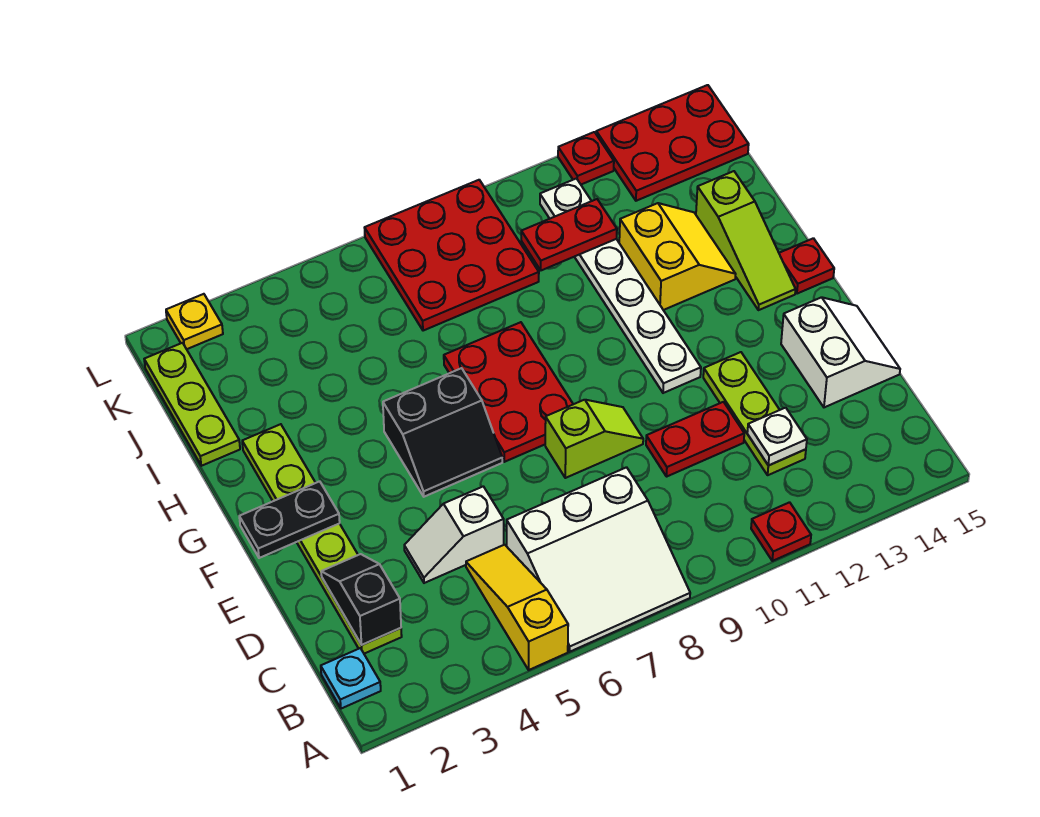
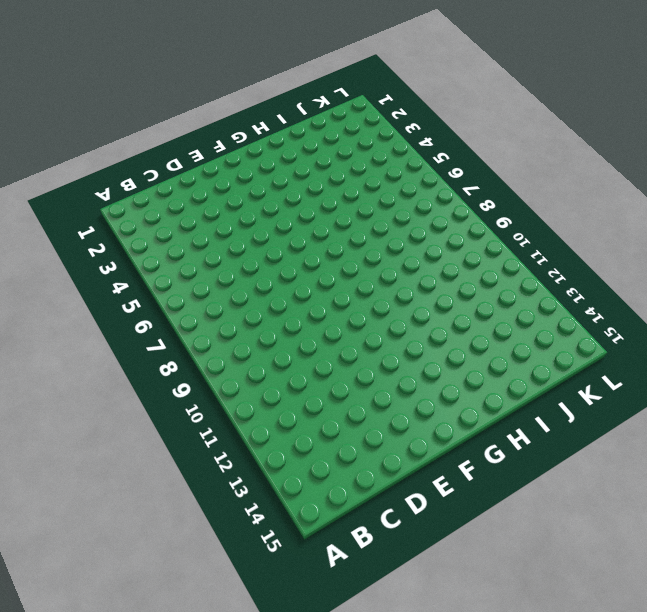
none -> yellow slope A5:C5 level 1 top A
none -> white slope A6:C8 level 1 top C
none -> red plate A11 level 1

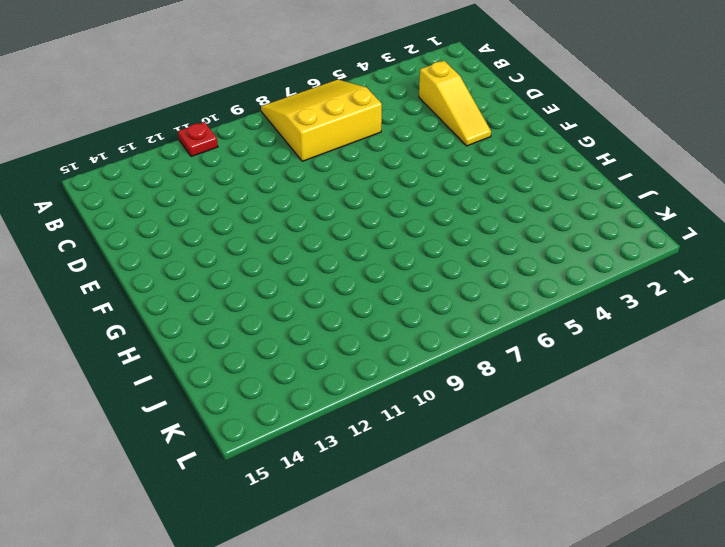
yellow slope A6:C8 level 1 top C -> white slope A6:C8 level 1 top C
yellow slope C3:E3 level 1 top C -> yellow slope A5:C5 level 1 top A
none -> cyan plate B1 level 1
none -> lime plate C2:H2 level 1
none -> lime plate C12:E12 level 1

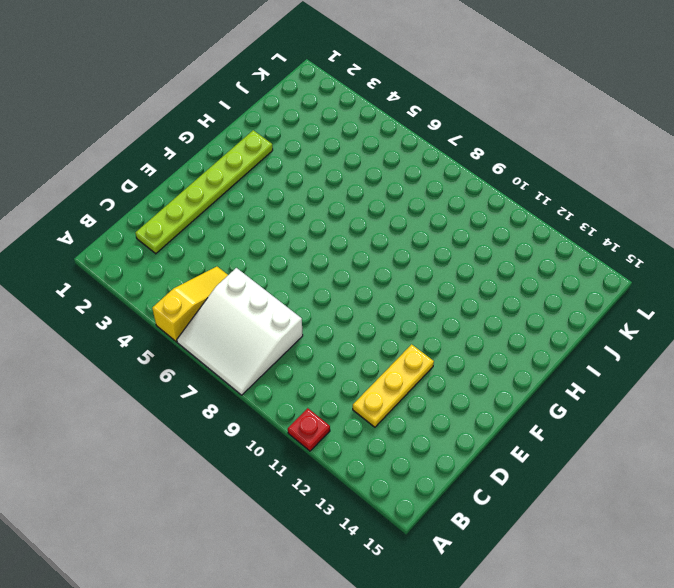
yellow plate C12:E12 level 1 -> lime plate C12:E12 level 1
none -> cyan plate B1 level 1
none -> white slope D4:D5 level 1 top 5
none -> red plate D10:D11 level 1

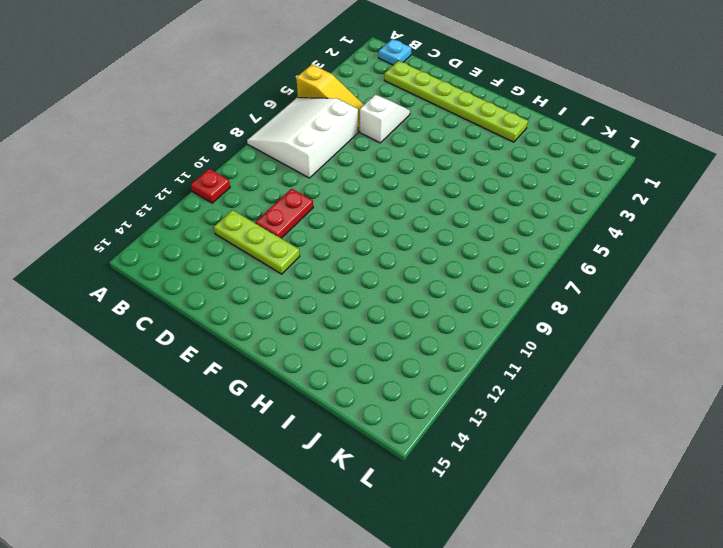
none -> white slope D14:E15 level 1 top 14
none -> lime slope E8:E9 level 1 top 8
none -> black slope F5:G6 level 1 top G

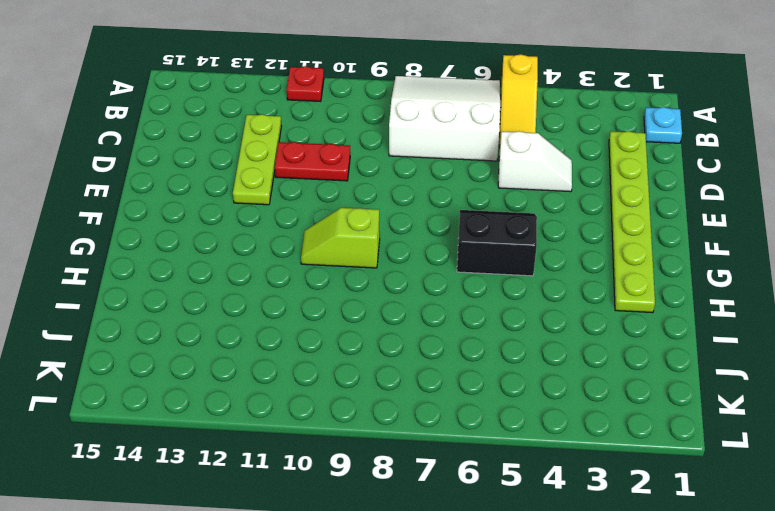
lime slope G9:G10 level 1 top 9 -> lime slope E8:E9 level 1 top 8
none -> white slope D14:E15 level 1 top 14
none -> red plate F7:H8 level 1
none -> white plate F11:K11 level 1

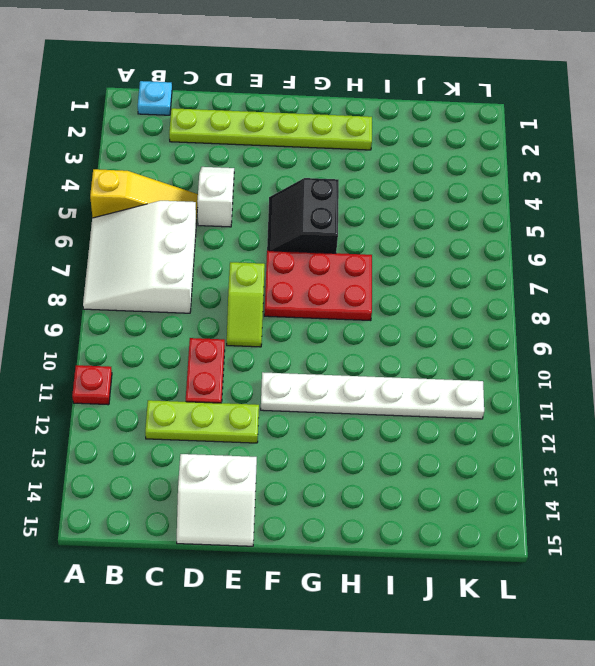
none -> lime slope G14:I14 level 1 top I
none -> red plate G15 level 1
none -> yellow slope H12:I13 level 1 top 12

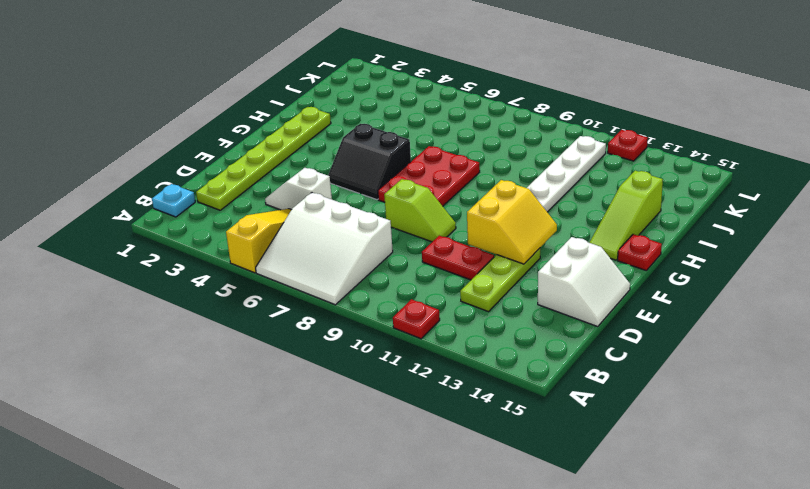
yellow slope E11:F12 level 2 top 11 -> yellow slope H12:I13 level 1 top 12
none -> lime plate I1:K1 level 1
none -> red plate J7:L9 level 1
none -> red plate K13:L15 level 1

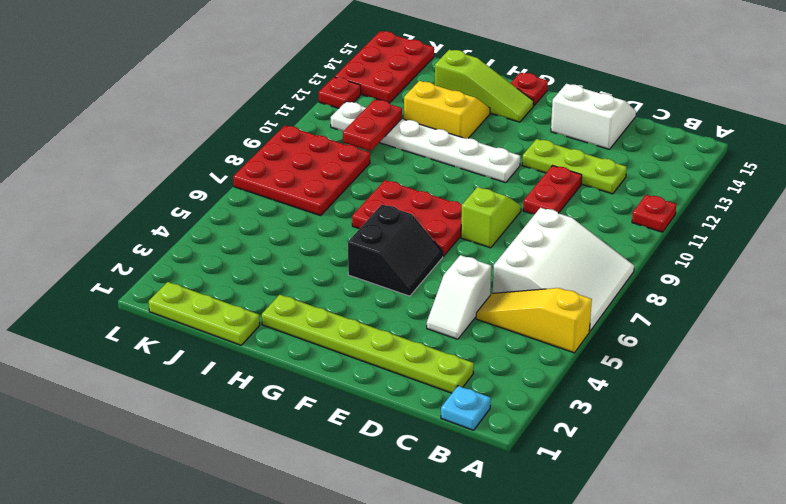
none -> yellow plate L2 level 1
none -> black slope C2:D2 level 2 top C
none -> white plate C12 level 2

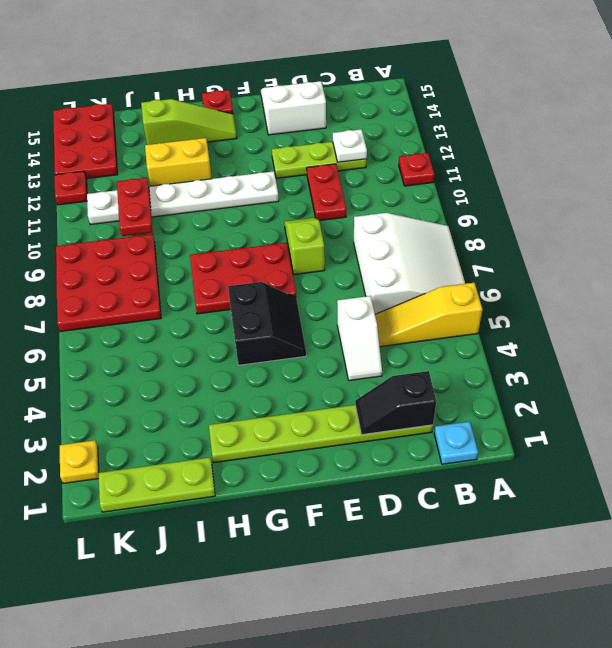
none -> black plate F1:F2 level 2

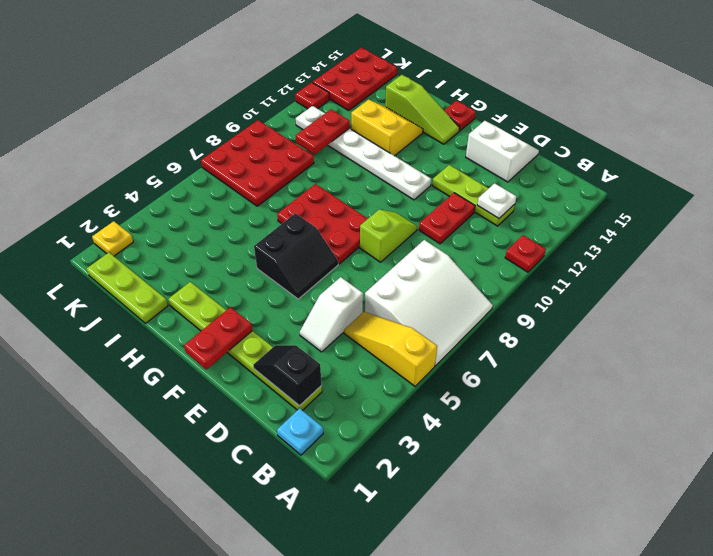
red plate F1:F2 level 2 -> black plate F1:F2 level 2

